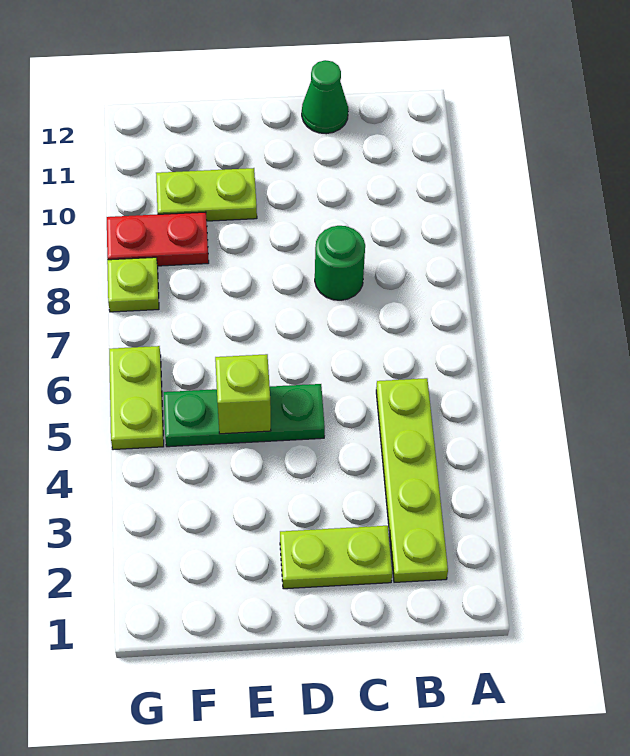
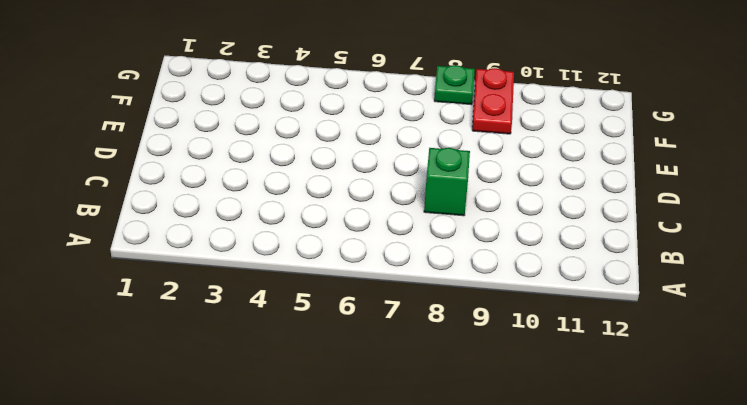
green brick C8 level 1 -> green round brick C8 level 1
green plate G8 level 1 -> lime plate G8 level 1
none -> lime plate B2:B5 level 1
none -> lime plate C2:D2 level 1

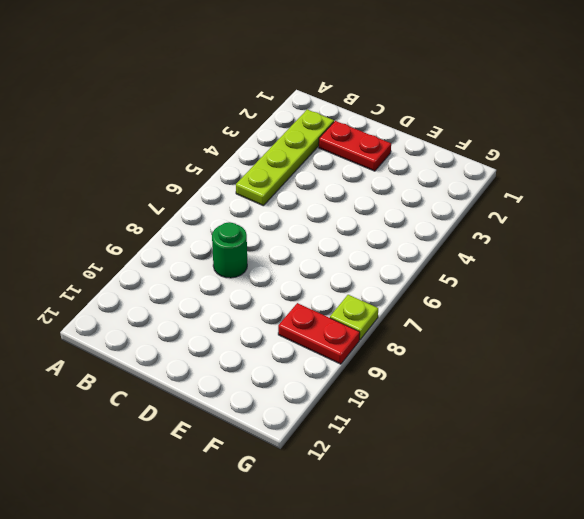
red plate C2:D2 level 1 -> lime plate C2:D2 level 1
none -> green cone C12 level 1
none -> green plate D5:F5 level 1

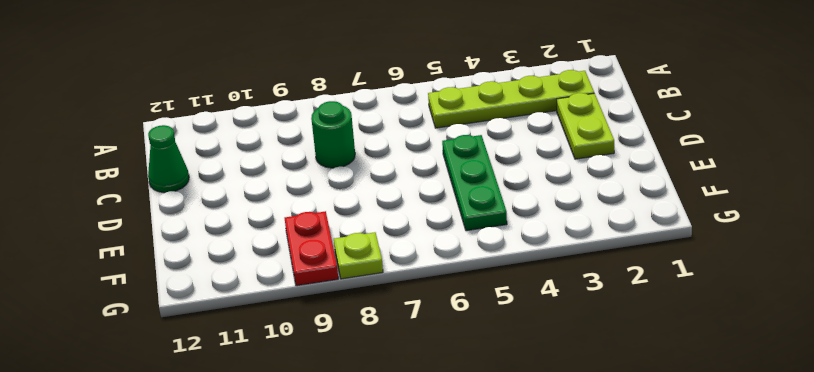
none -> lime plate E10:F10 level 1
none -> lime plate G5:G6 level 1

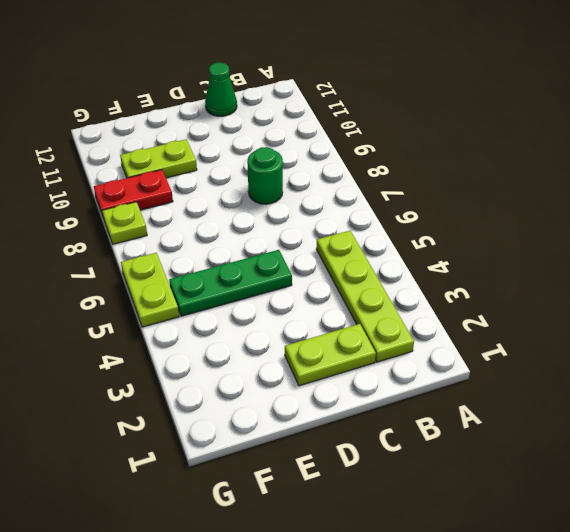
none -> lime brick E5 level 2

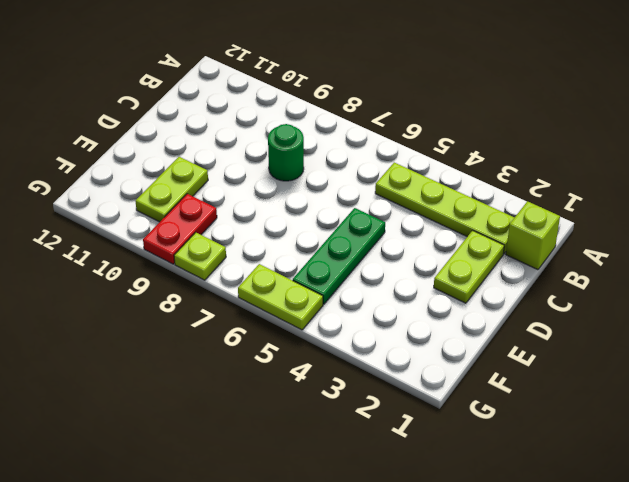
lime brick B1 level 1 -> lime brick E5 level 2
none -> green cone C12 level 1

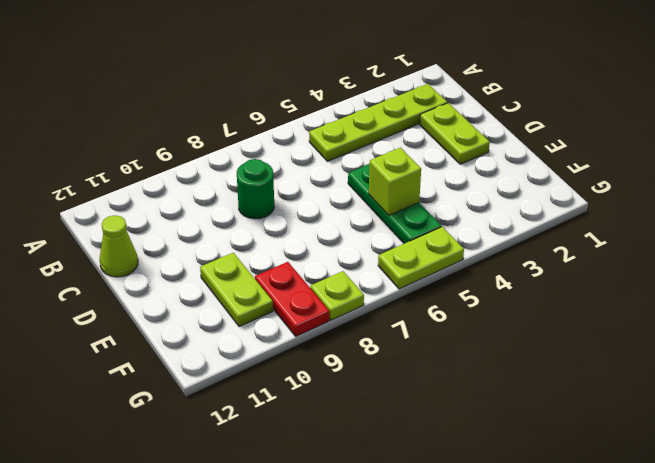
lime cone C12 level 1 -> green cone C12 level 1

